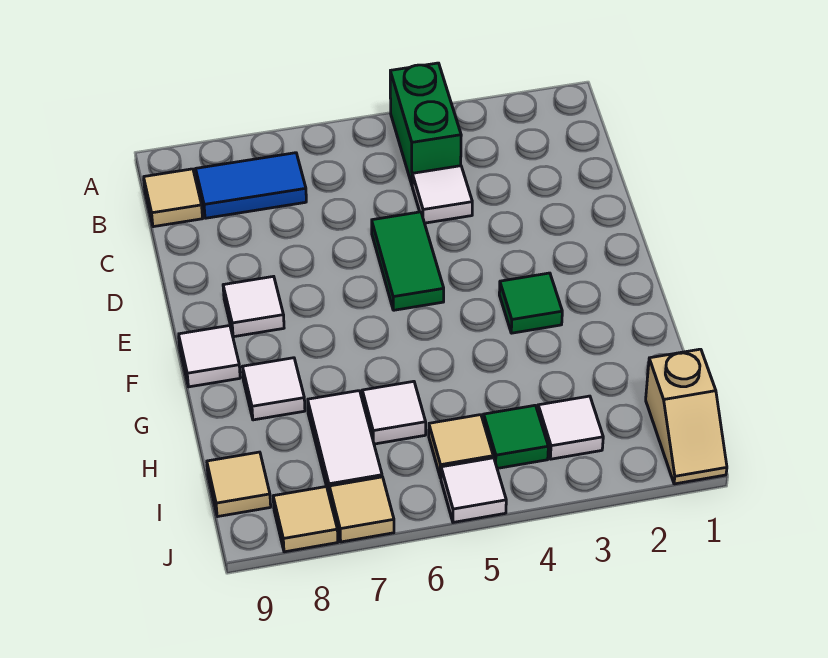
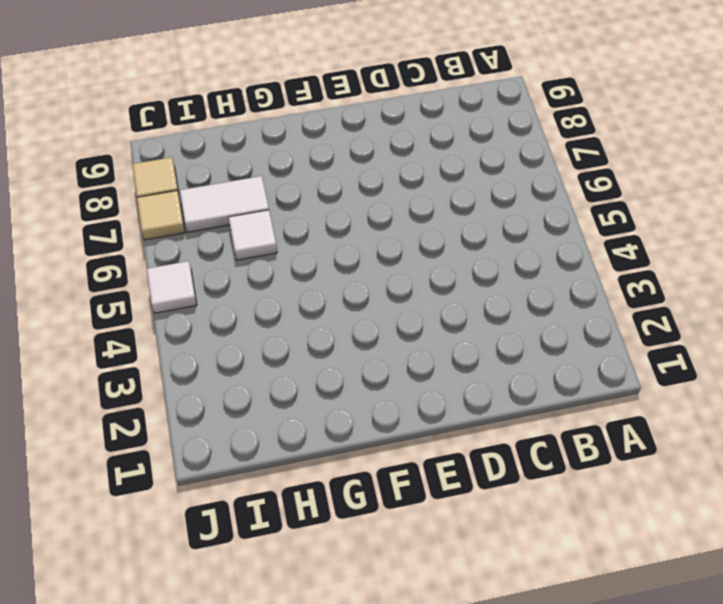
none -> green brick A4:B4 level 1
none -> blue tile B7:B8 level 1
none -> tan tile B9 level 1

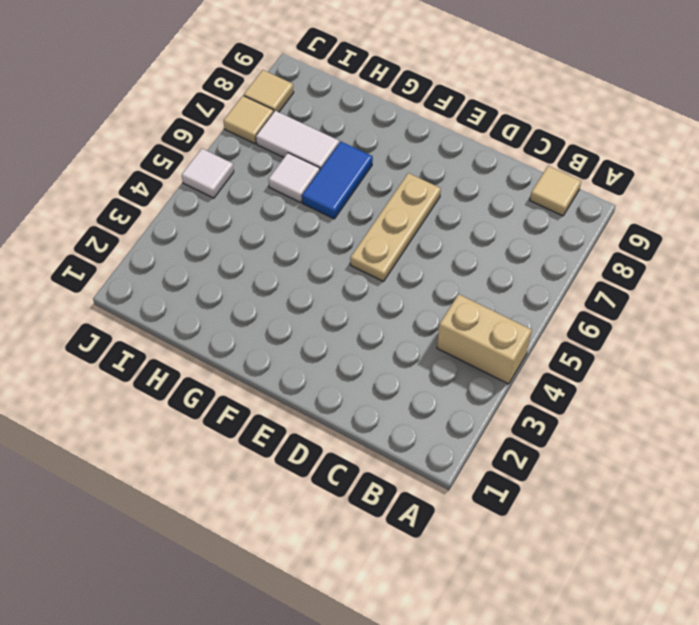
tan brick A4:B4 level 1 -> green brick A4:B4 level 1
tan plate E5:E7 level 1 -> green tile D5:E5 level 1
blue tile G6:G7 level 1 -> blue tile B7:B8 level 1
none -> white tile C4 level 1
none -> white tile E8 level 1
none -> green tile F3 level 1

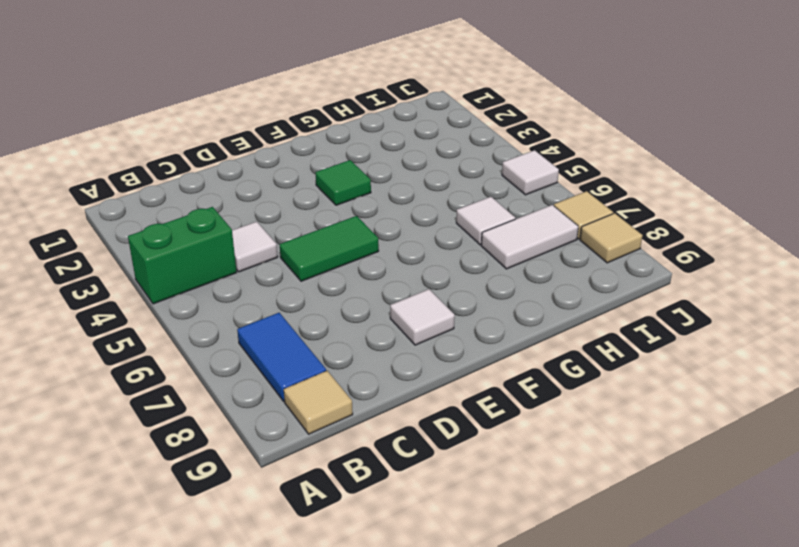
none -> white tile F9 level 1
none -> white tile G8 level 1
none -> tan slope I1:J1 level 1 top I

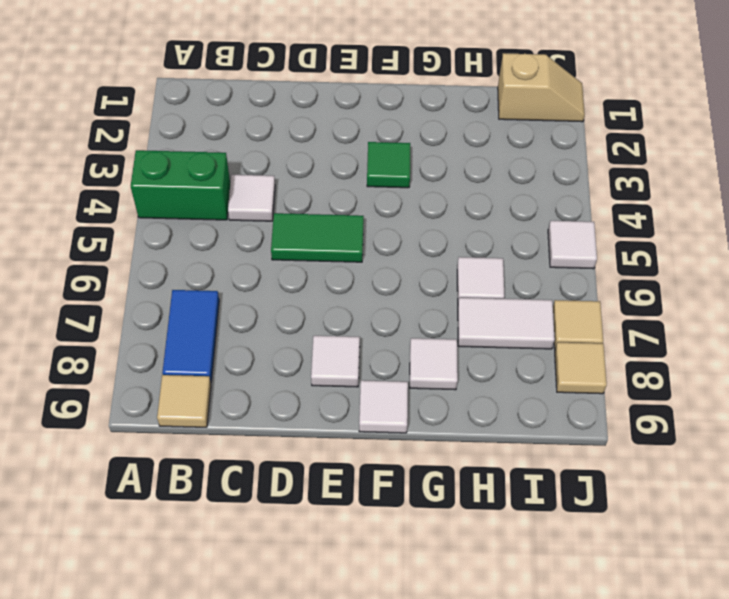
none -> white tile I3 level 1
none -> green tile I4 level 1
none -> tan tile I5 level 1

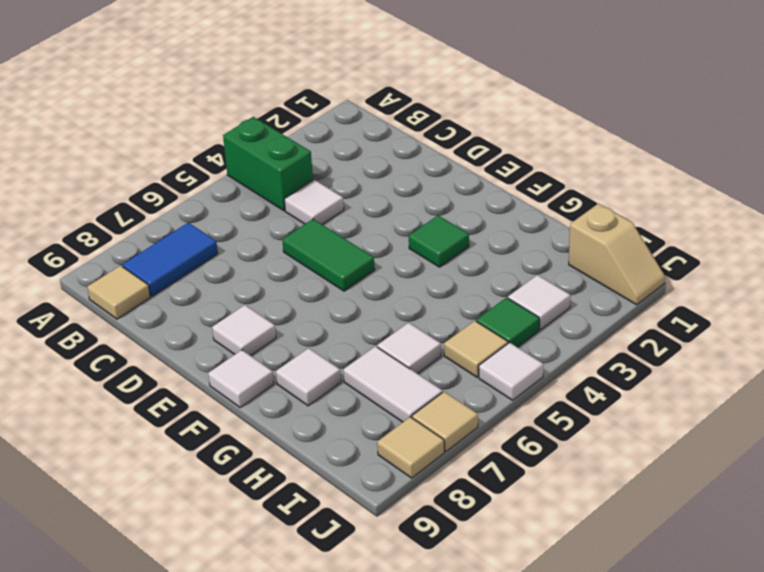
none -> tan tile I9 level 1

